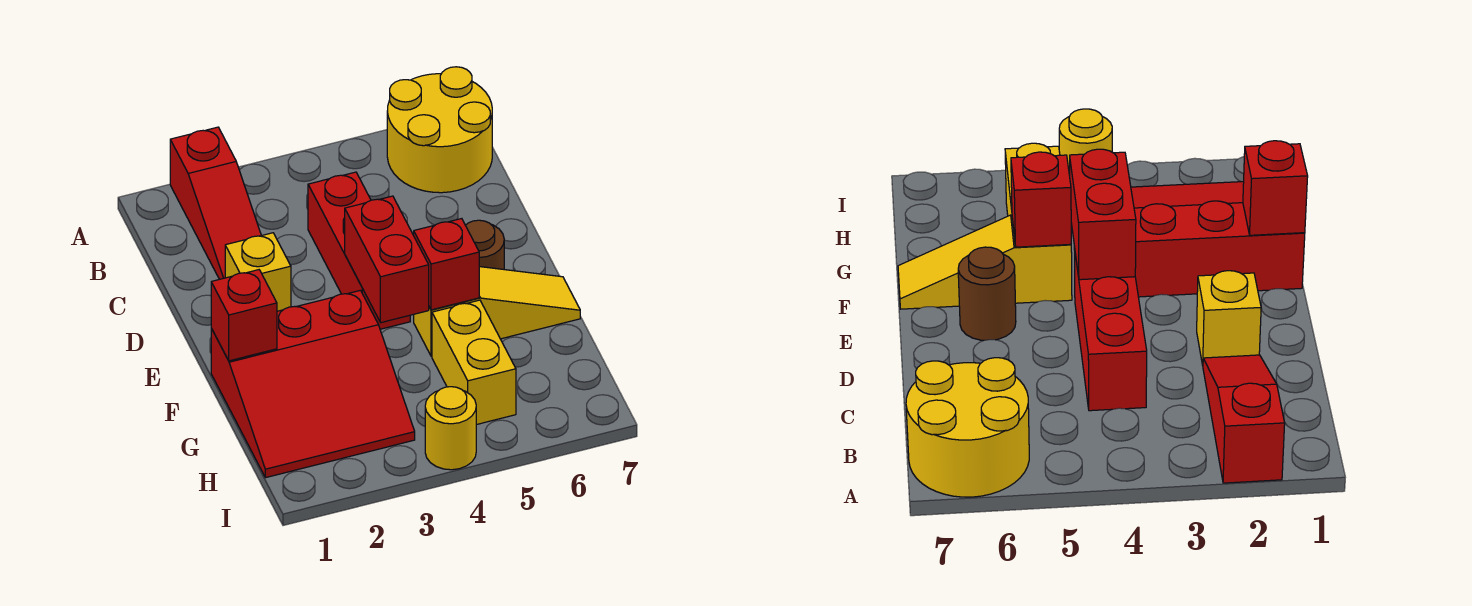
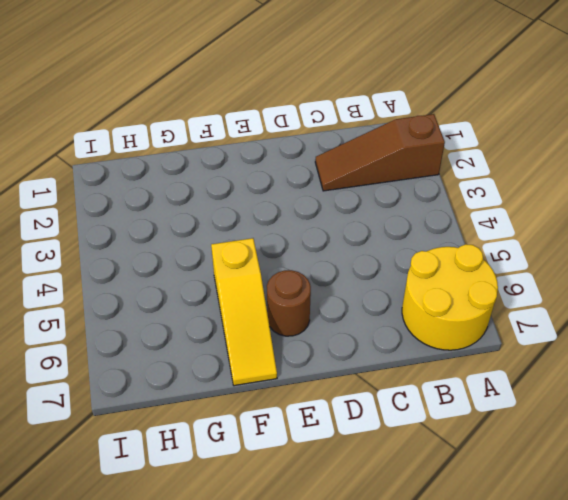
brown slope A2:C2 level 1 top A -> red slope A2:C2 level 1 top A
none -> red brick C4:E4 level 1
none -> yellow brick D2 level 1
none -> red slope F1:H3 level 1 top F

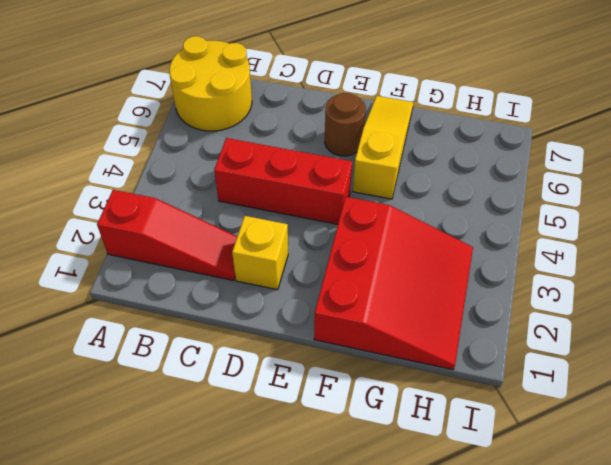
none -> yellow brick G5:H5 level 1
none -> yellow round brick I4 level 1
none -> red brick E4:F4 level 2

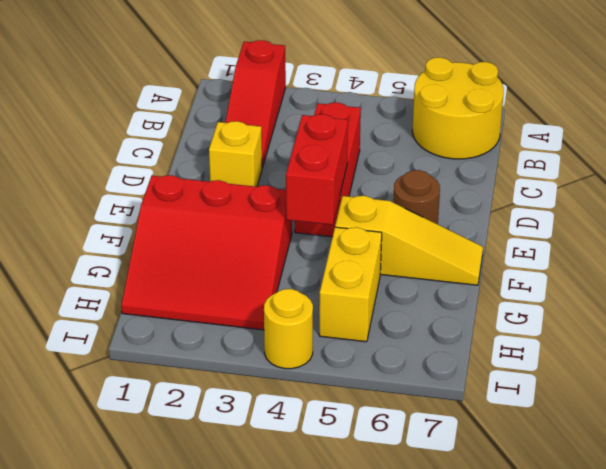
none -> red brick F1 level 2
none -> red brick F5 level 2

